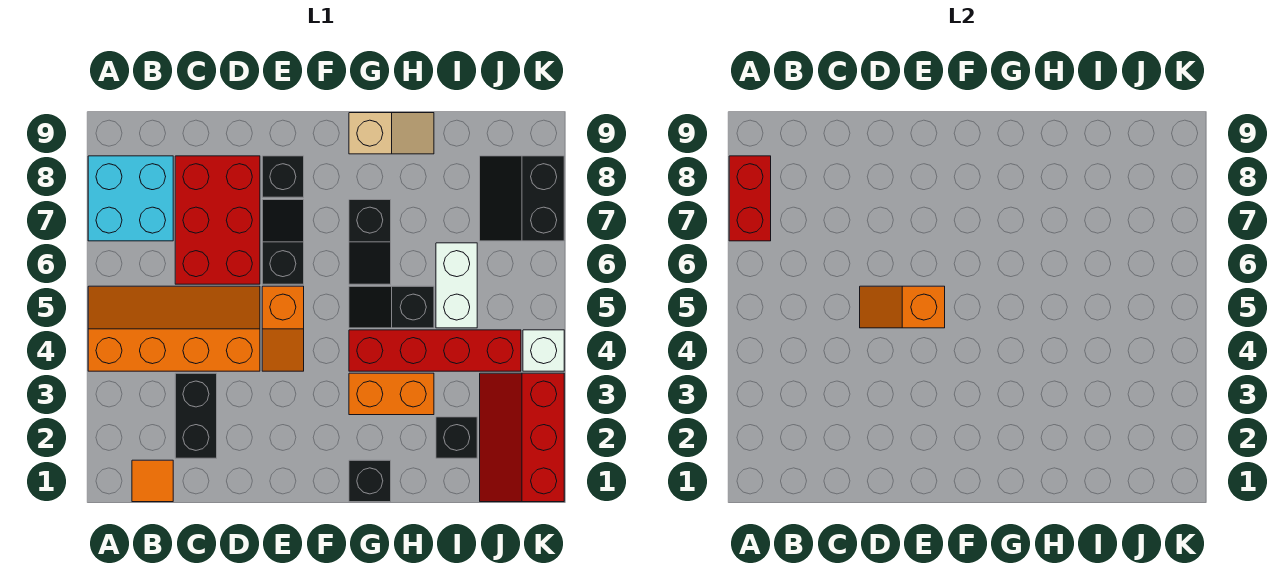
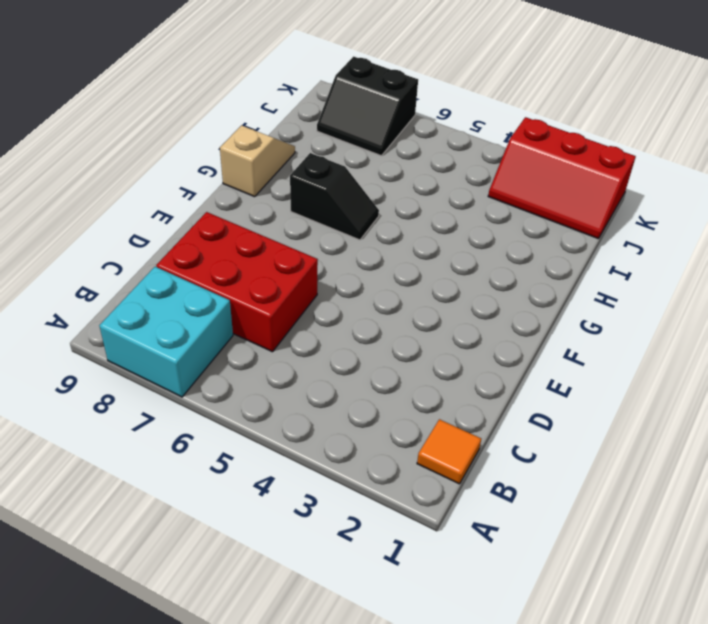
none -> orange slope A4:D5 level 1 top 4
none -> black brick C2:C3 level 1
none -> orange slope E4:E5 level 1 top 5

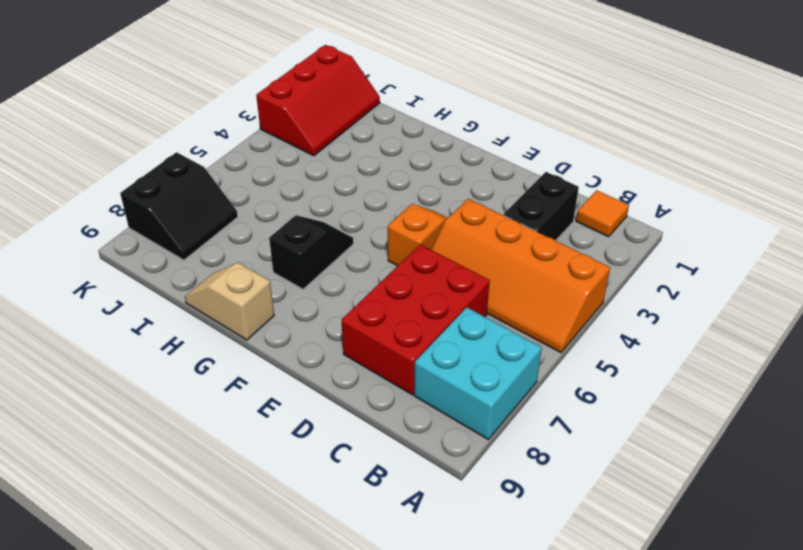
none -> black slope E6:E7 level 1 top 6
none -> black brick E8 level 1
none -> black brick G1 level 1

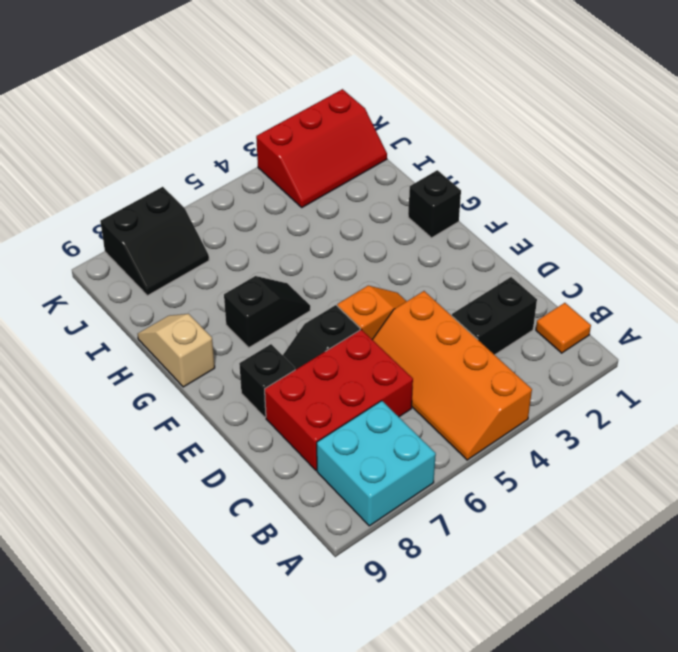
none -> orange brick G3:H3 level 1
none -> red brick G4:J4 level 1
none -> black slope G5:H5 level 1 top H

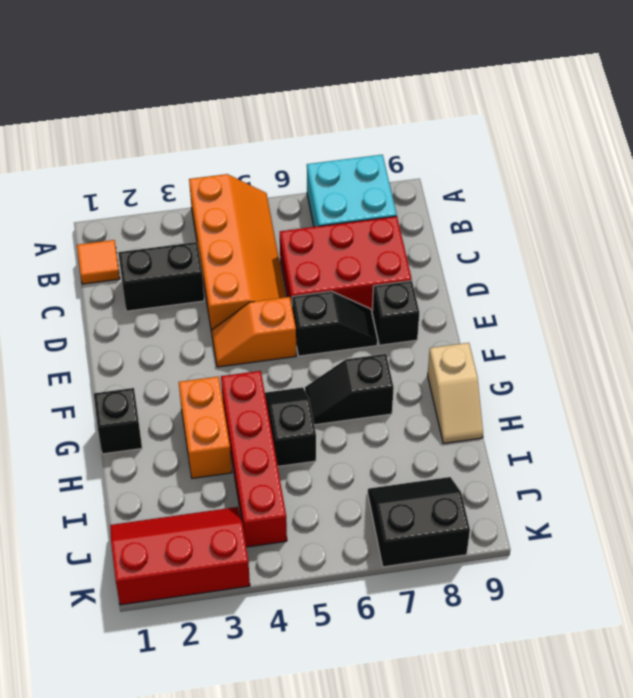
none -> black brick I2 level 1
none -> white brick I5:I6 level 1
none -> white brick K4 level 1

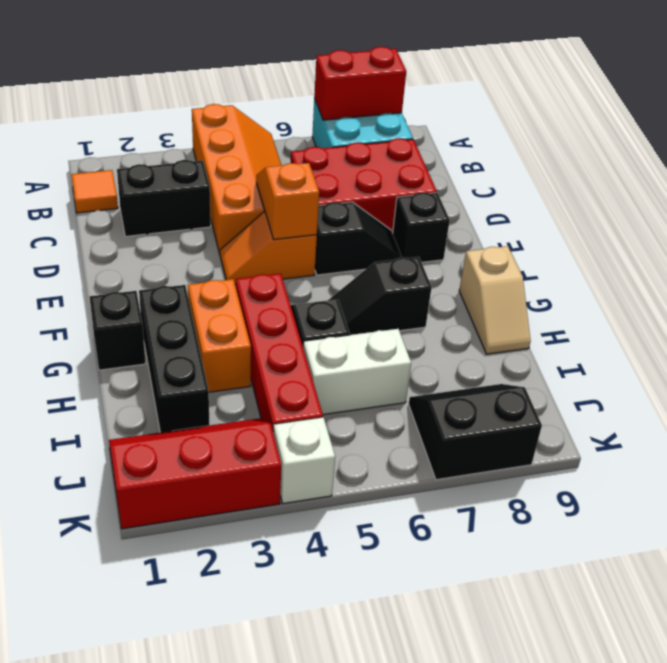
black brick G2:I2 level 1 -> black brick I2 level 1

